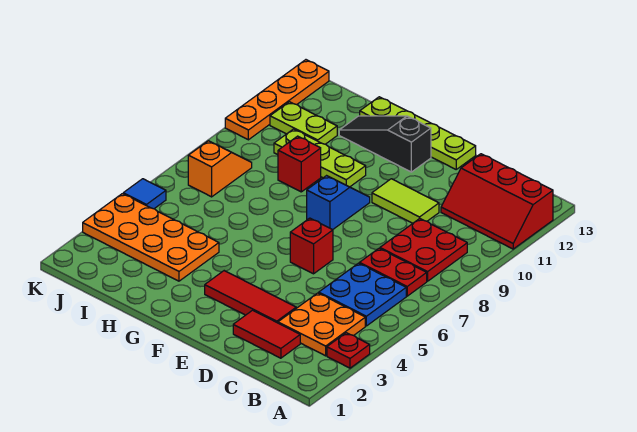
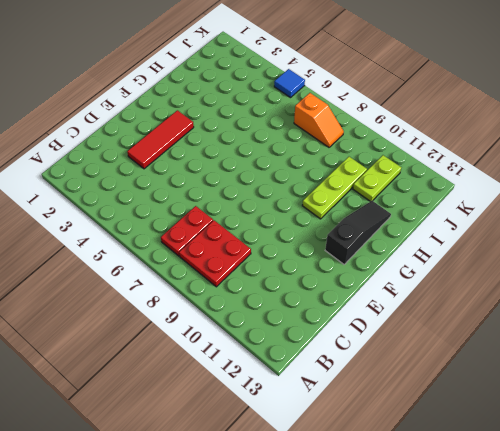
none -> red plate A3 level 1
none -> red slope A11:C12 level 1 top 12
none -> orange plate B3:C4 level 1

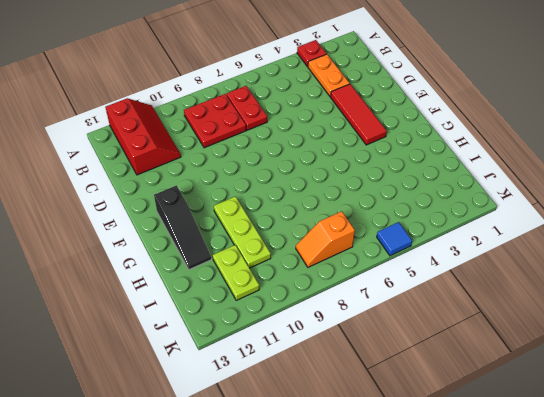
orange plate B3:C3 level 1 -> orange plate B3:C4 level 1
none -> blue plate B5:C6 level 1
none -> red tile C2:D2 level 1
none -> lime tile D10:E10 level 1

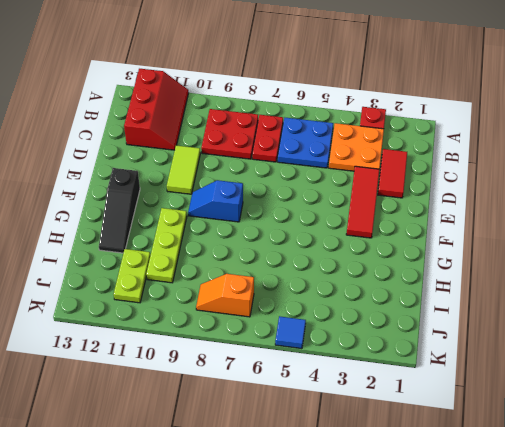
none -> red brick E6 level 1
none -> lime plate E13:H13 level 1
none -> orange plate H3:K4 level 1

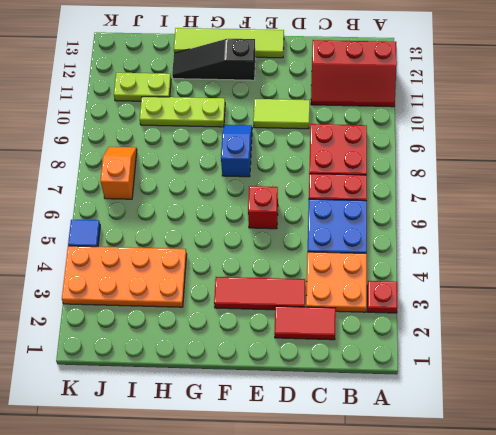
lime tile E13:H13 level 1 -> lime plate E13:H13 level 1
none -> red brick H9 level 1
none -> orange plate K10:K13 level 1

